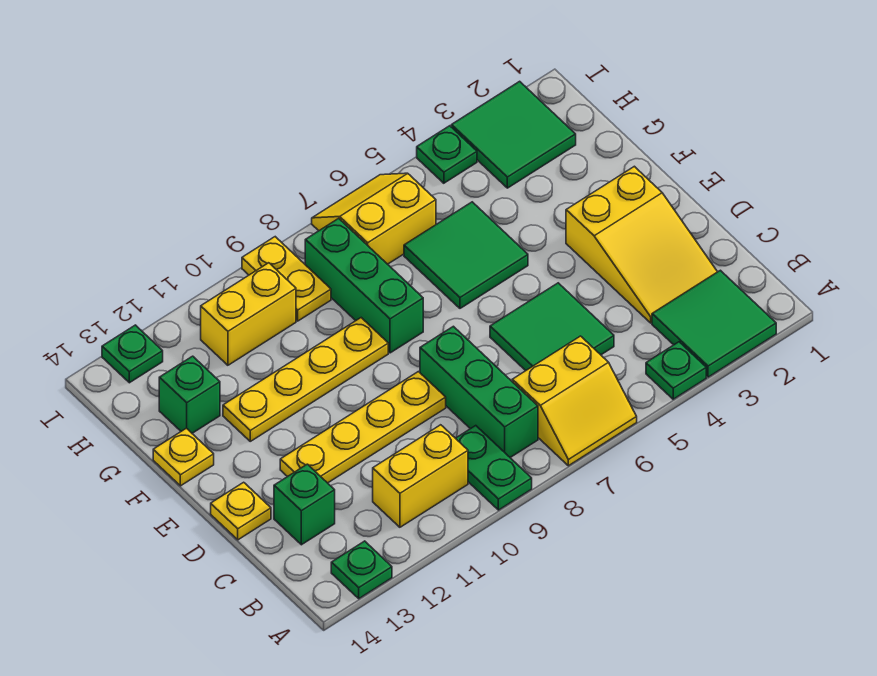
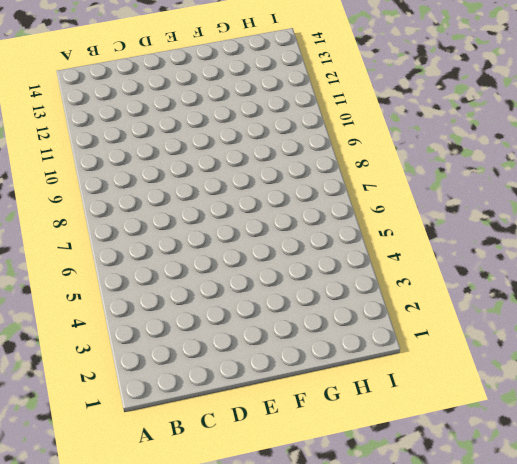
none -> green tile A2:B3 level 1
none -> green plate A4 level 1
none -> yellow slope A6:B7 level 1 top B

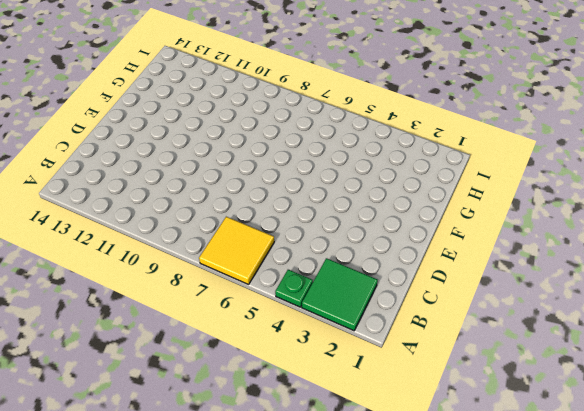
yellow tile A6:B7 level 1 -> yellow slope A6:B7 level 1 top B
none -> green plate A9:B9 level 1
none -> green plate A13 level 1
none -> green brick B8:D8 level 1

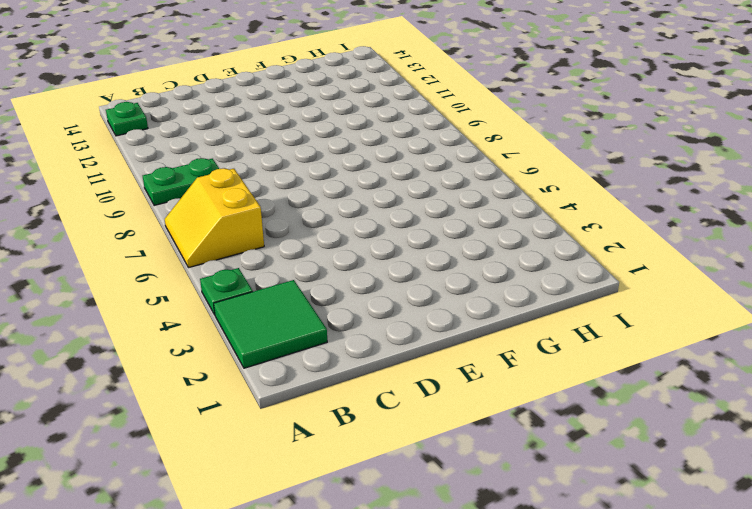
none -> green brick B8:D8 level 1
none -> yellow brick B10:B11 level 1
none -> yellow slope C2:E3 level 1 top E

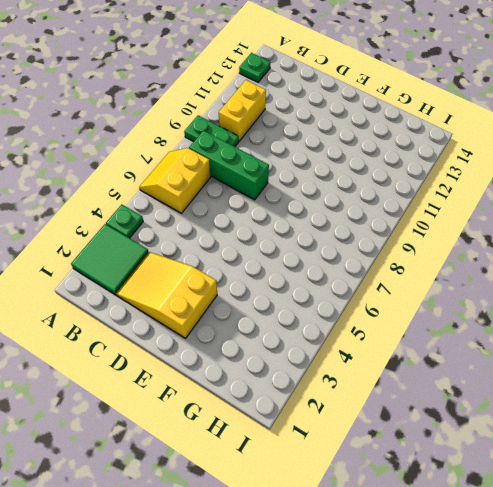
none -> green tile C5:D6 level 1
none -> green brick C13 level 1
none -> yellow plate D9:D12 level 1

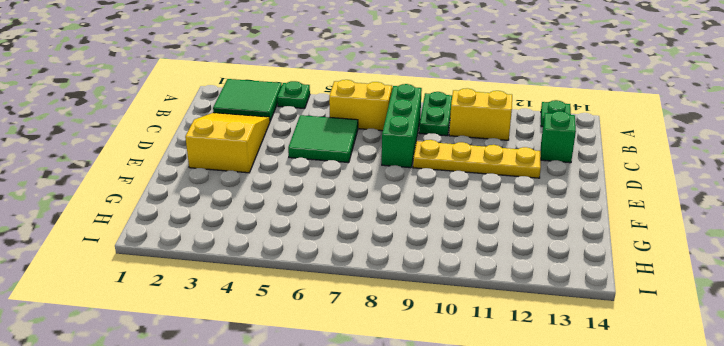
none -> yellow plate D14 level 1
none -> green tile F5:G6 level 1
none -> green brick F8:H8 level 1

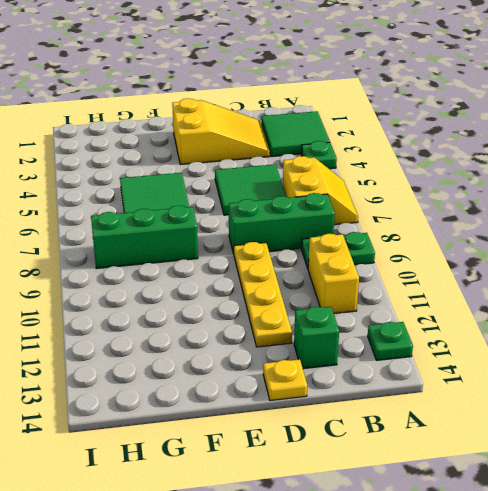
none -> yellow plate F9:F12 level 1
none -> yellow plate F14 level 1
none -> green brick G13 level 1

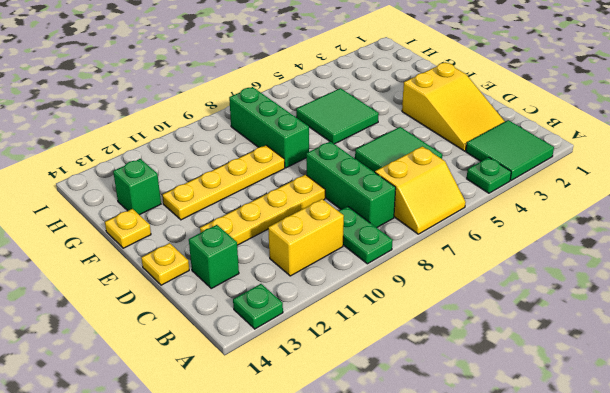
none -> green tile H2:I3 level 1
none -> yellow slope H6:I7 level 1 top H
none -> yellow plate H9:I9 level 1

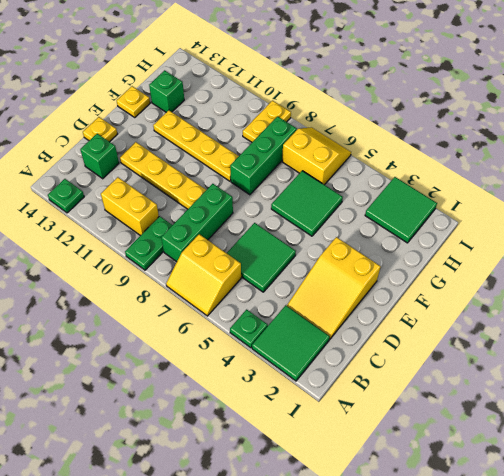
none -> yellow brick H10:H11 level 1
none -> green plate I4 level 1
none -> green plate I13 level 1

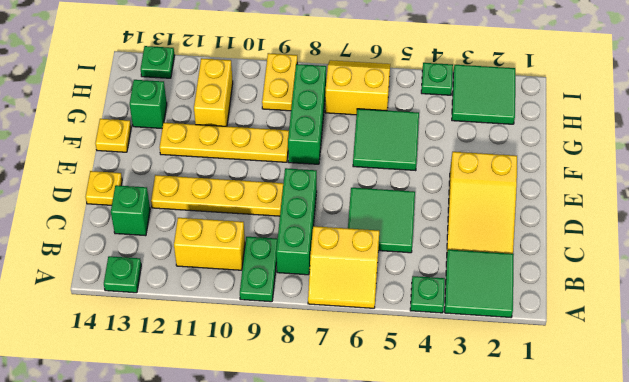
yellow brick G11:H11 level 1 -> yellow brick H10:H11 level 1

